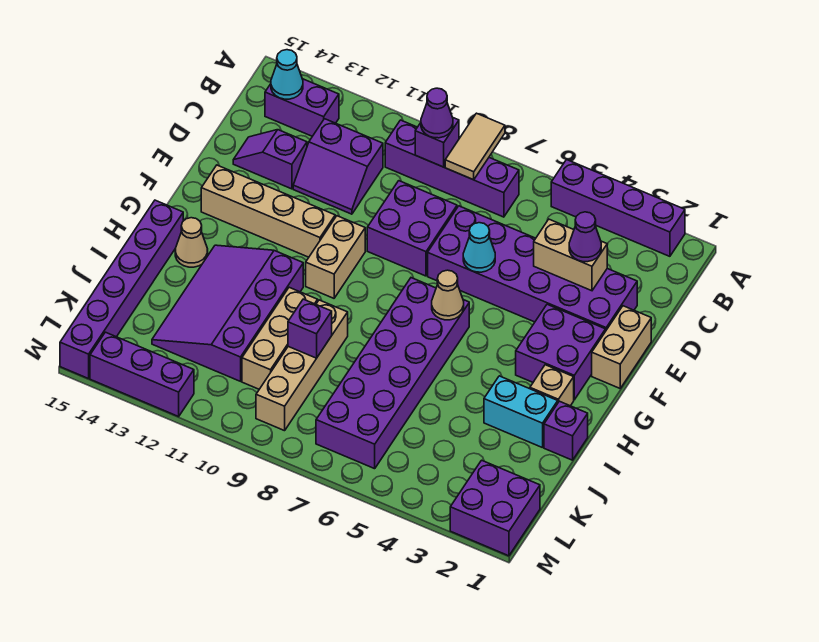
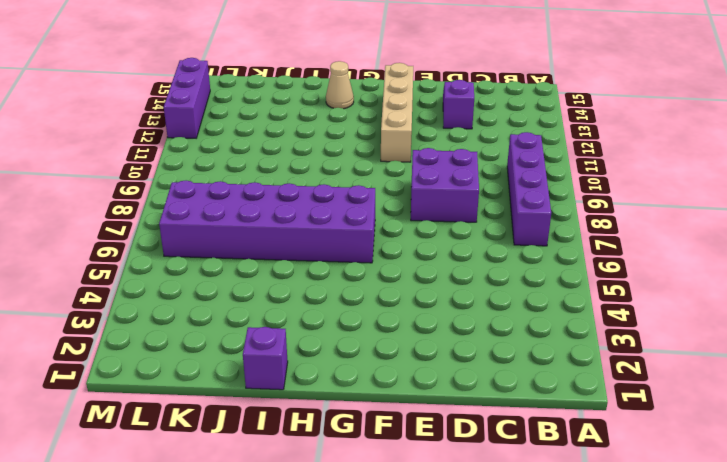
none -> purple brick A2:A5 level 1
none -> purple brick B13:B14 level 1
none -> purple slope C11:D12 level 1 top C
none -> purple brick D2:E7 level 1

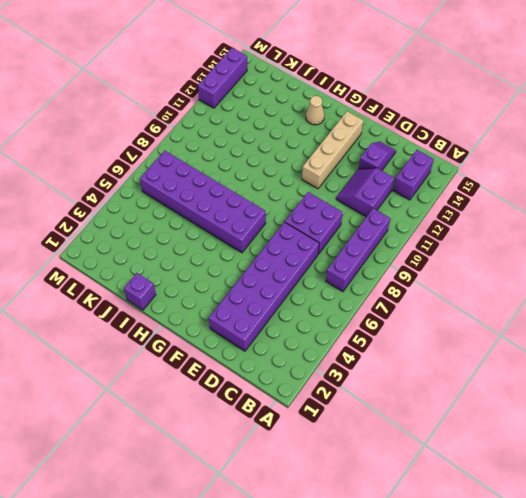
none -> purple brick A2:A5 level 1
none -> tan brick E1:F1 level 1
none -> purple brick F2:G3 level 1
none -> tan brick F10:G10 level 1

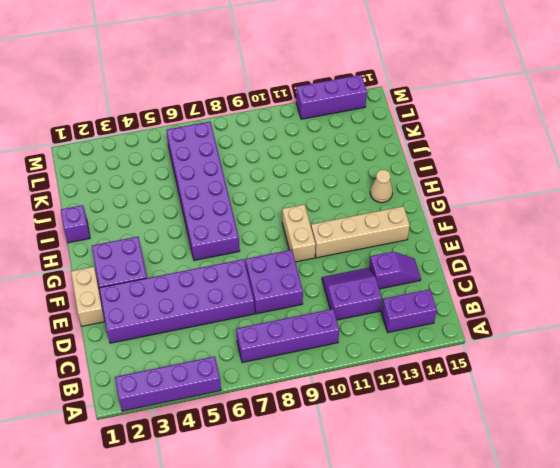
none -> tan brick H2 level 1
none -> purple slope H11:K13 level 1 top 11
none -> purple brick H15:M15 level 1
none -> cyan brick I2:I3 level 1

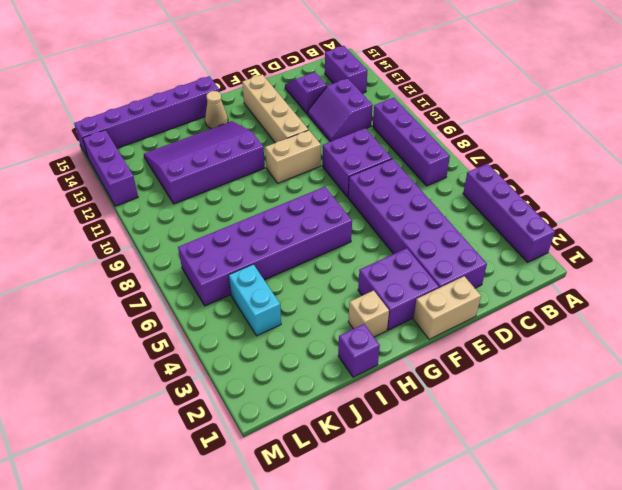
cyan brick K4:K5 level 1 -> cyan brick I2:I3 level 1
none -> tan brick I9:L9 level 1
none -> tan brick I10:K10 level 1
none -> purple brick L1:M2 level 1
none -> tan tile A8:B8 level 2

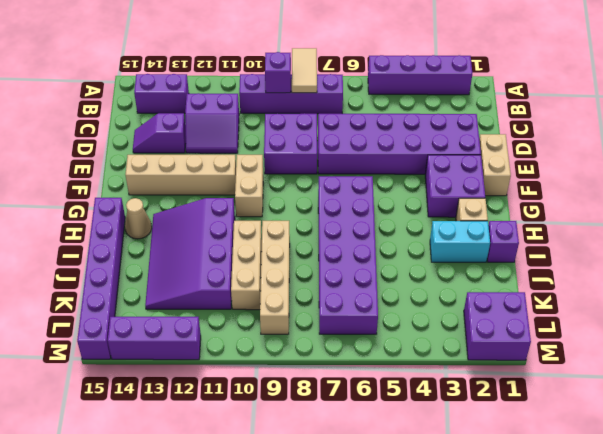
none -> cyan cone B14 level 2
none -> tan brick D3:D4 level 2
none -> cyan cone E6 level 2
none -> tan cone G6 level 2

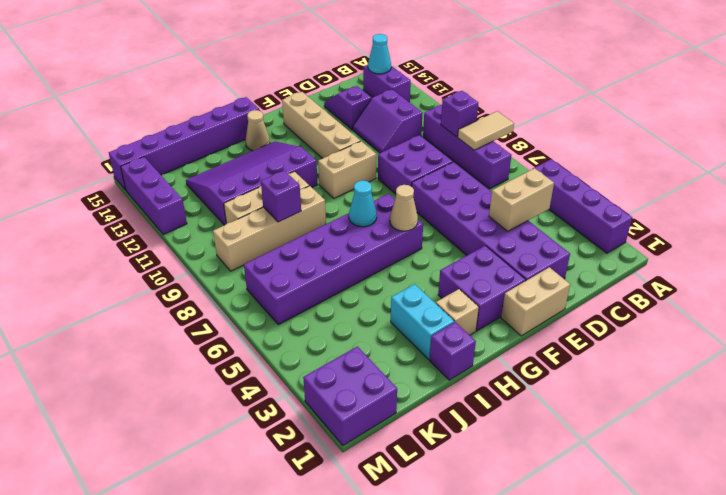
tan brick C4:D4 level 2 -> tan brick D3:D4 level 2
cyan cone H7 level 2 -> cyan cone E6 level 2
none -> purple cone B9 level 3
none -> purple cone D3 level 3

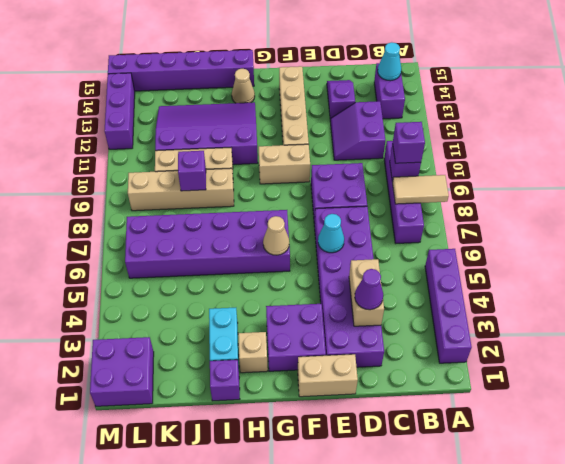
purple brick B9 level 3 -> purple cone B9 level 3

